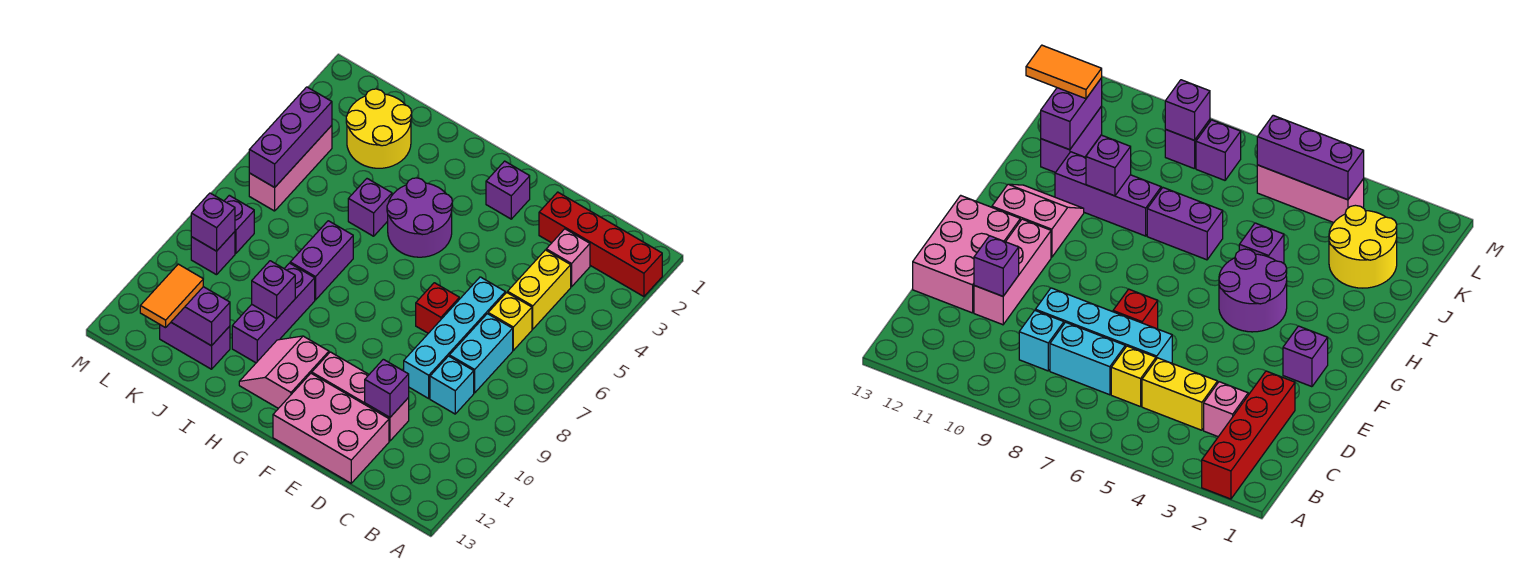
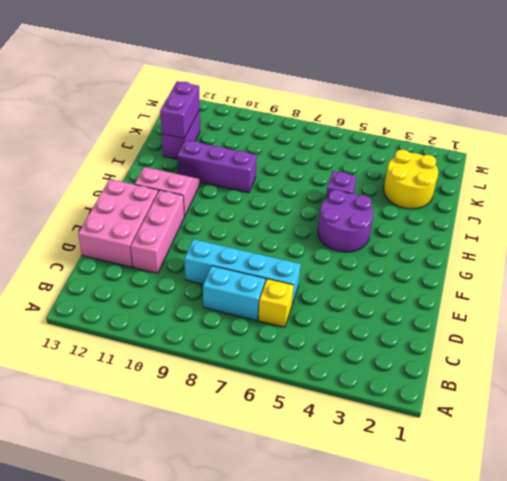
none -> red brick A2:D2 level 1
none -> pink brick C3 level 1
none -> yellow brick C4:C5 level 1

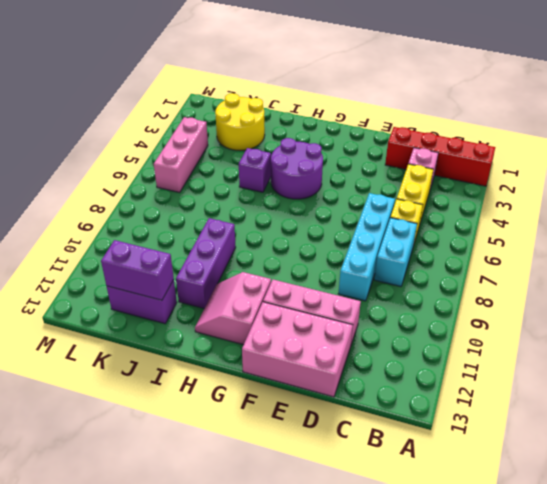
none -> cyan brick C9 level 1
none -> red brick E7 level 1
none -> purple brick F2 level 1

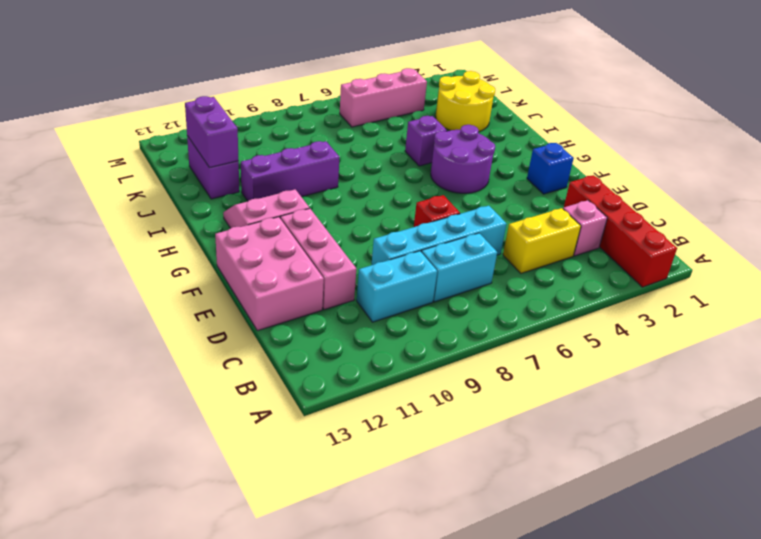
cyan brick C9:C10 level 1 -> cyan brick C9 level 1
blue brick F2 level 1 -> purple brick F2 level 1
none -> yellow brick C6 level 1
none -> purple brick I7:I8 level 1
none -> purple brick L8 level 1

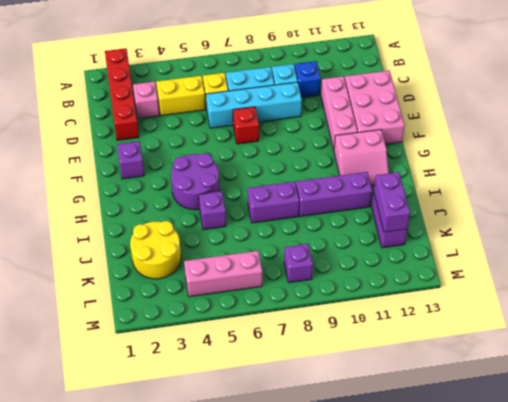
blue brick C10 level 1 -> none
none -> purple brick L9 level 1
none -> purple brick D11 level 2
none -> purple brick I10 level 2

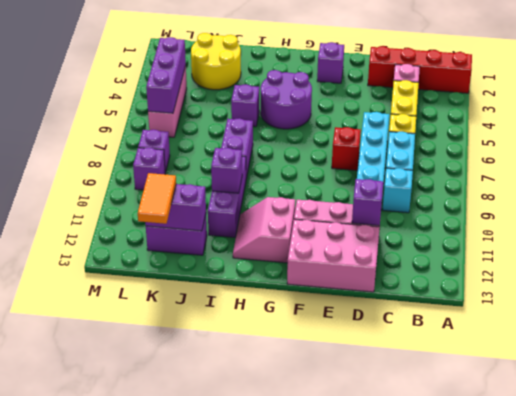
none -> purple brick L9 level 2

